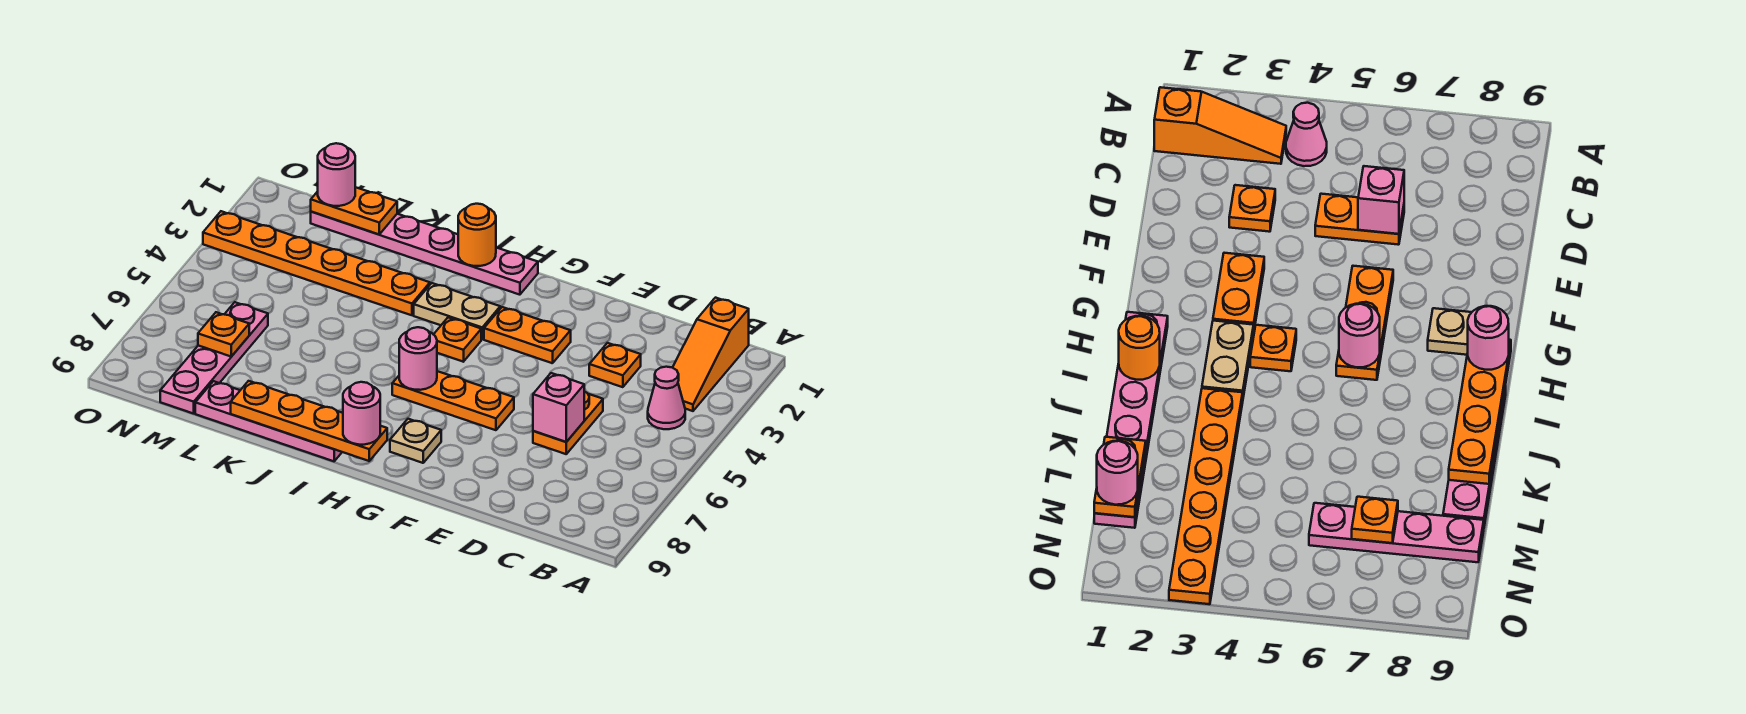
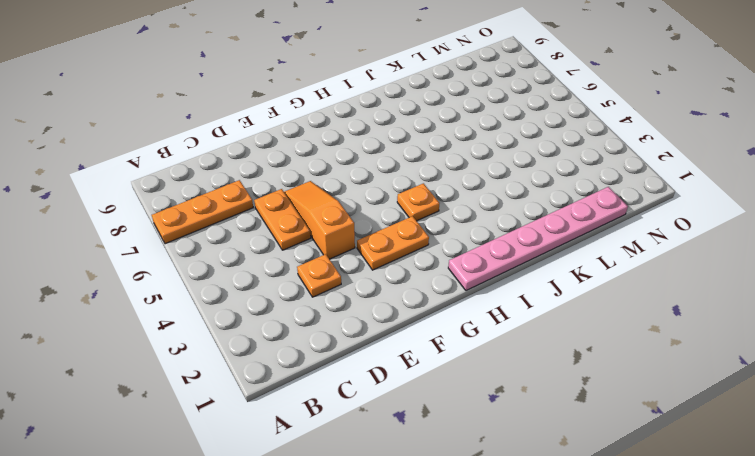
orange plate A7:C7 level 1 -> orange plate F6:H6 level 1
orange slope E4:E6 level 1 top 4 -> orange slope B1:B3 level 1 top 1
none -> pink cone B4 level 1
none -> tan plate G8 level 1
none -> tan plate H3:I3 level 1

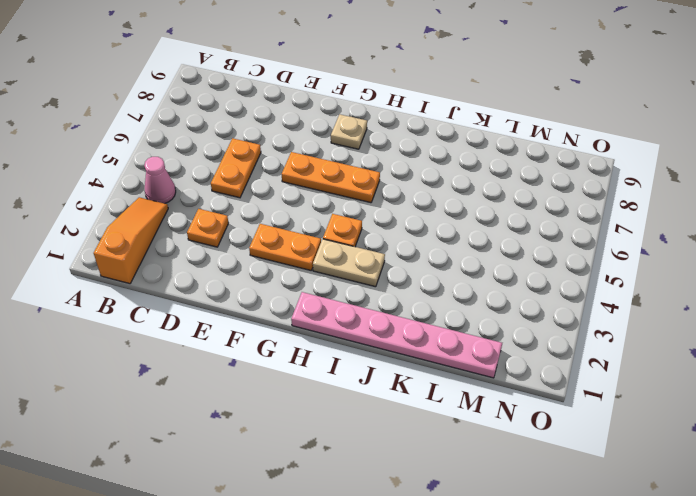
none -> pink plate I9:L9 level 1
none -> orange plate J3:O3 level 1
none -> pink plate M6:M9 level 1

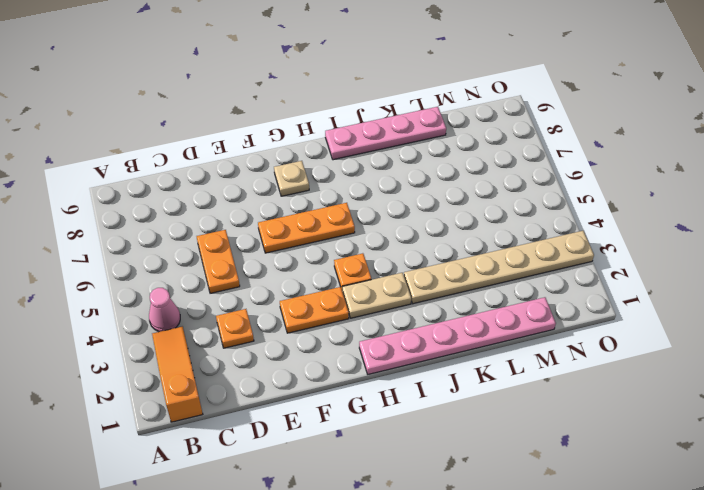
tan plate J3:O3 level 1 -> orange plate J3:O3 level 1
none -> pink plate M6:M9 level 1
none -> pink brick D6 level 2
none -> pink round brick H6 level 2

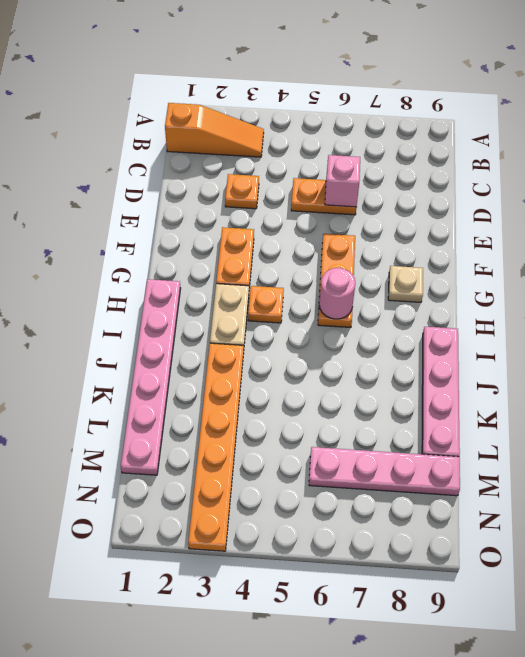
none -> pink cone B4 level 1
none -> orange plate H9:K9 level 2
none -> orange round brick I1 level 2

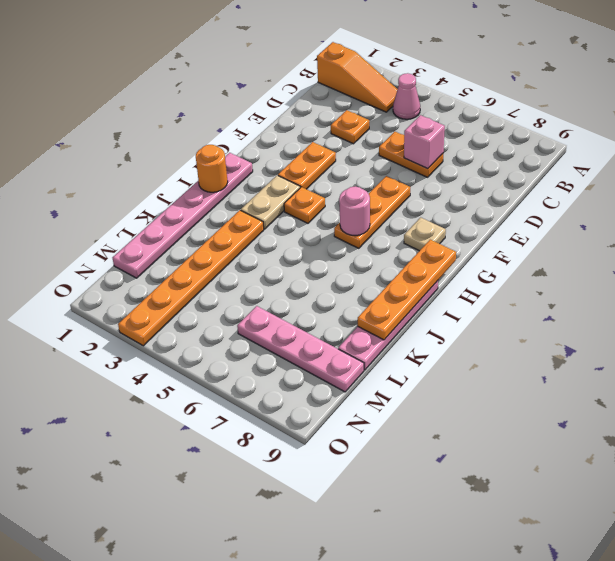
none -> orange plate L1:M1 level 2
none -> orange plate M7 level 2
none -> pink round brick H9 level 3

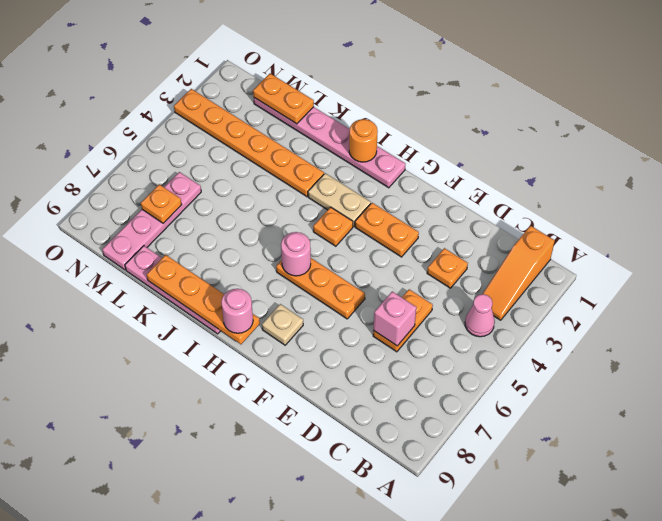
none -> pink round brick M1 level 3

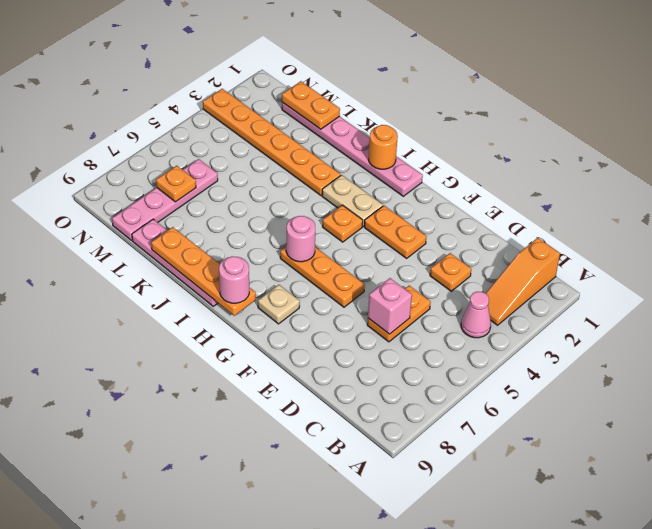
none -> pink round brick M1 level 3

